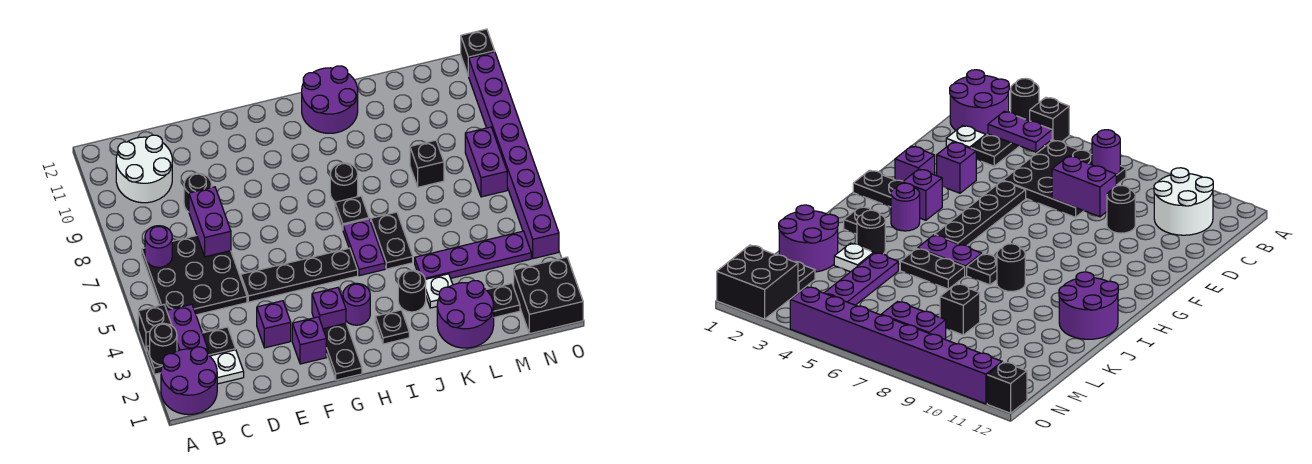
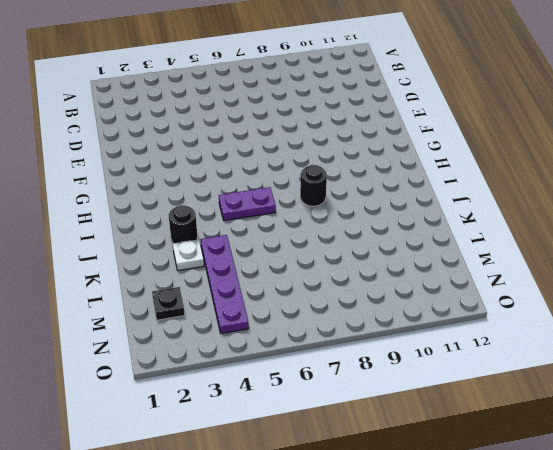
none -> purple round brick A1:B2 level 1
none -> black plate A3:C3 level 1
none -> black brick A4 level 1
none -> black plate B5:D7 level 1

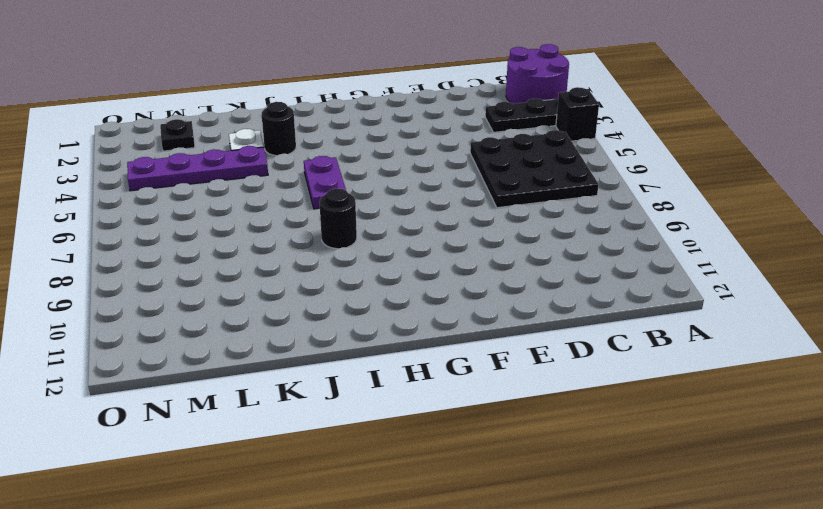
none -> white round brick B10:C11 level 1
none -> white plate C2 level 1
none -> black round brick D9 level 1
none -> purple brick E3 level 1

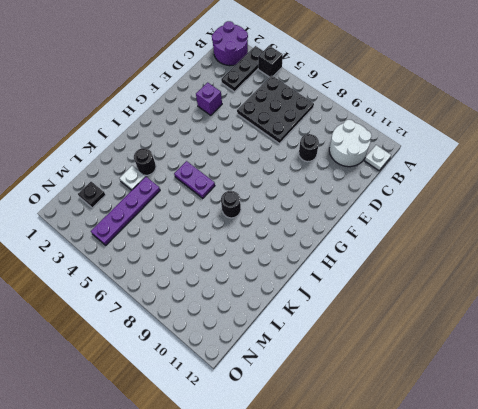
white plate B12 level 1 -> white plate C2 level 1
none -> black plate E5:H5 level 1
none -> purple brick F2 level 1
none -> black plate G1:G2 level 1
none -> purple brick G3 level 1

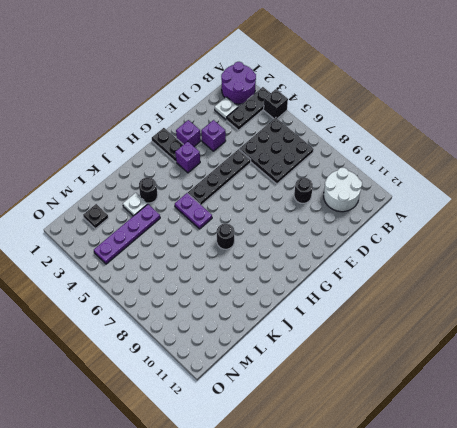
none -> purple round brick H3 level 1
none -> black plate I2 level 1
none -> black plate I7 level 1
none -> purple round brick I11:J12 level 1

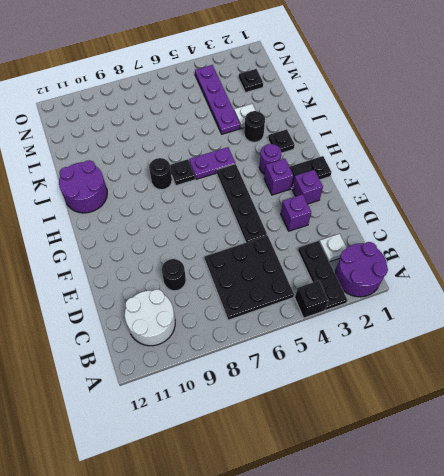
none -> black plate J5:J6 level 1
none -> purple round brick K1:L2 level 1
none -> black brick L8 level 1
none -> black brick N1:O2 level 1

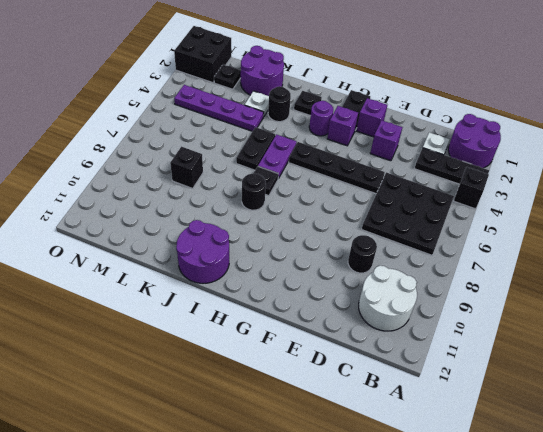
none -> purple brick N7:N8 level 1
none -> purple brick O4:O11 level 1
none -> black brick O12 level 1
none -> black round brick A3 level 2

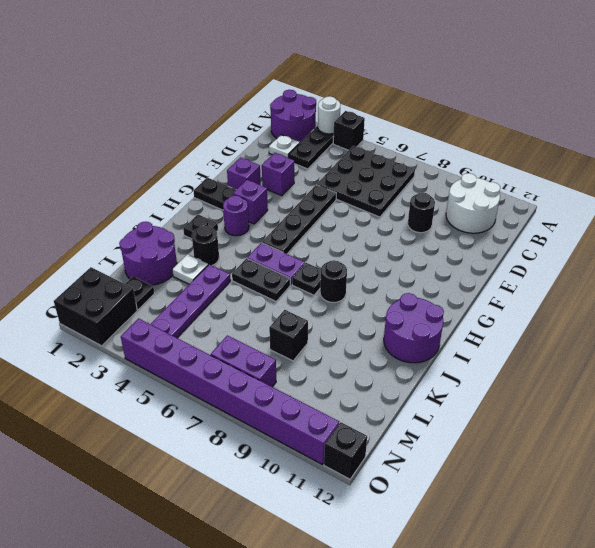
white round brick A3 level 2 -> black round brick A3 level 2
none -> purple plate B3:B4 level 2
none -> purple round brick B7 level 2
none -> purple brick D7:D8 level 2

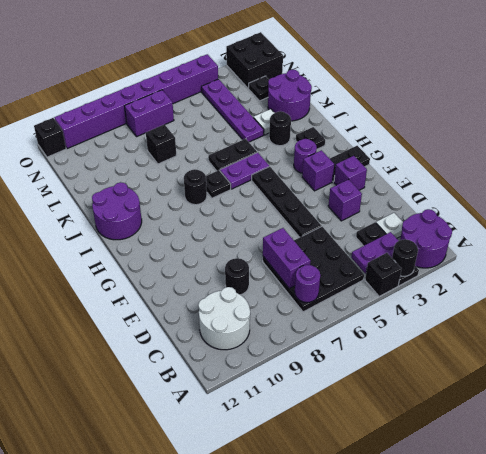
purple brick C7:D7 level 2 -> purple brick D7:D8 level 2

